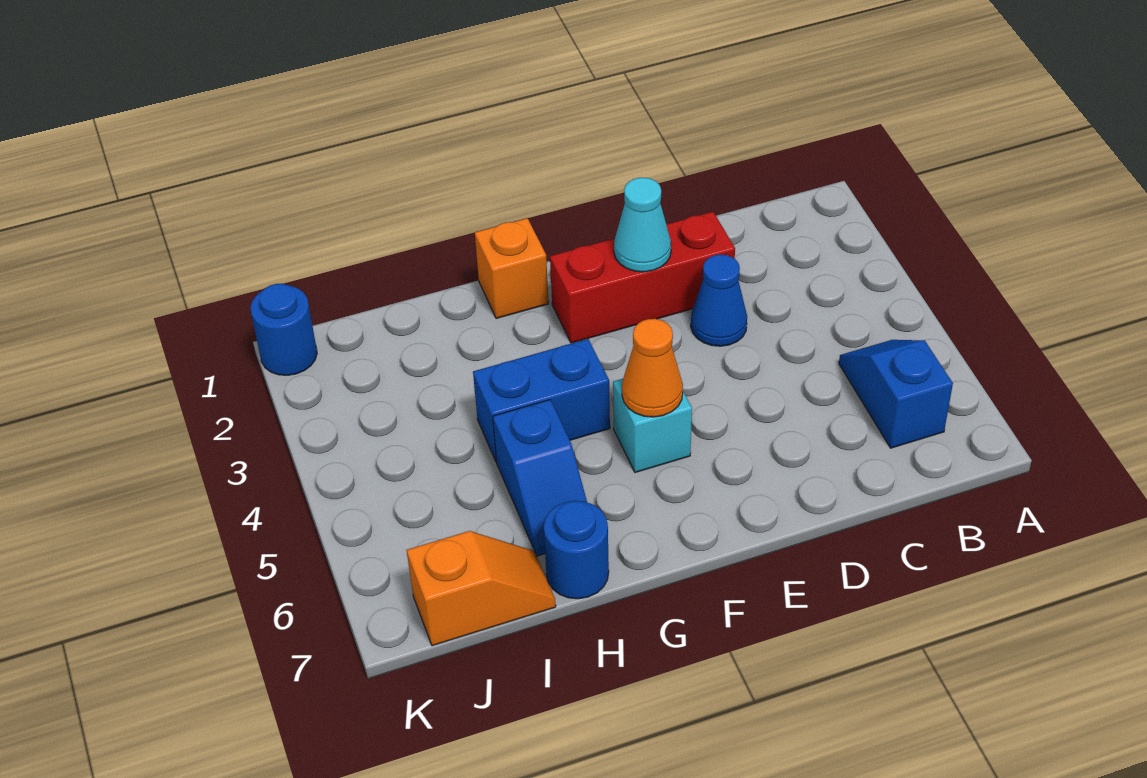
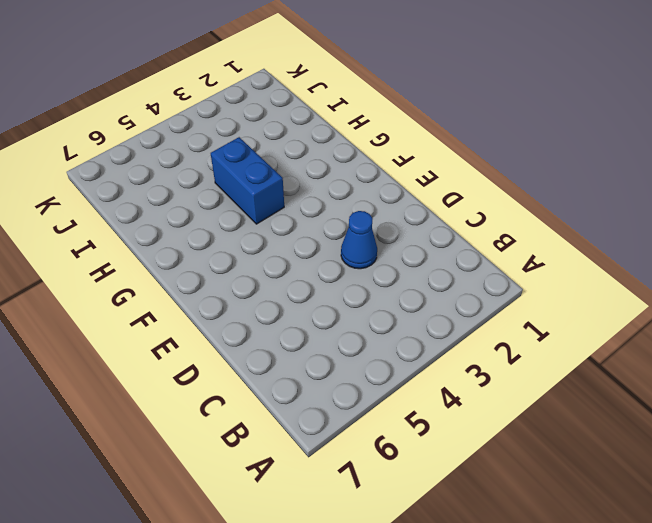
none -> blue slope B5:B6 level 1 top 6
none -> red brick D2:F2 level 1
none -> cyan brick F5 level 1

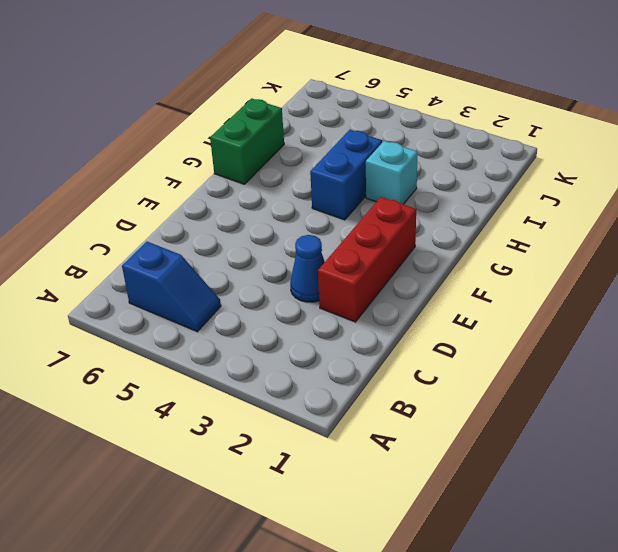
green brick G7:H7 level 1 -> blue round brick H7 level 1
cyan brick H3 level 1 -> cyan brick F5 level 1
none -> orange brick G1 level 1
none -> blue slope H5:H6 level 1 top 5
none -> orange slope I7:J7 level 1 top J

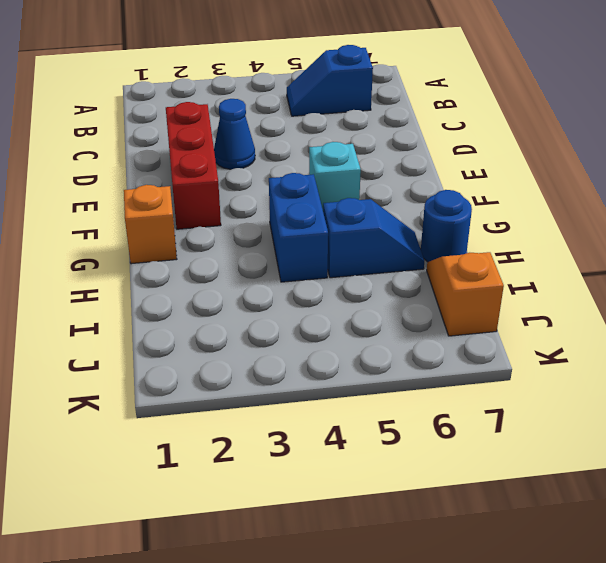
none -> blue round brick K1 level 1
none -> cyan cone E2 level 2
none -> orange cone F5 level 2

